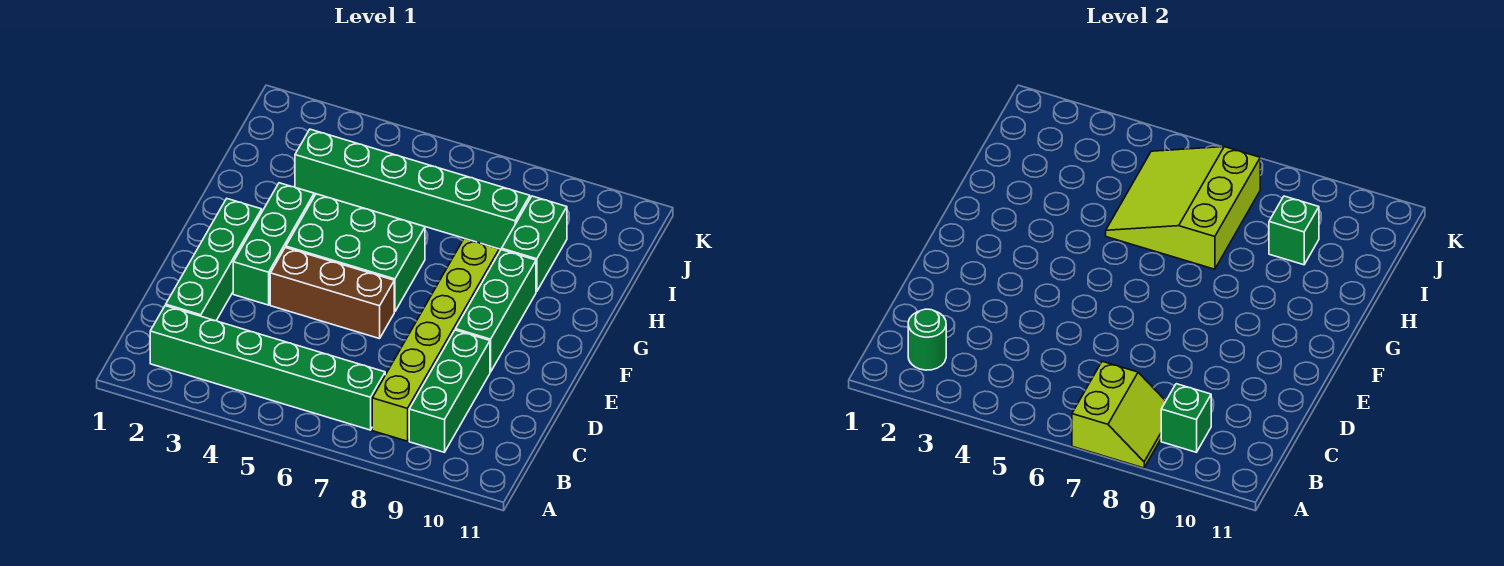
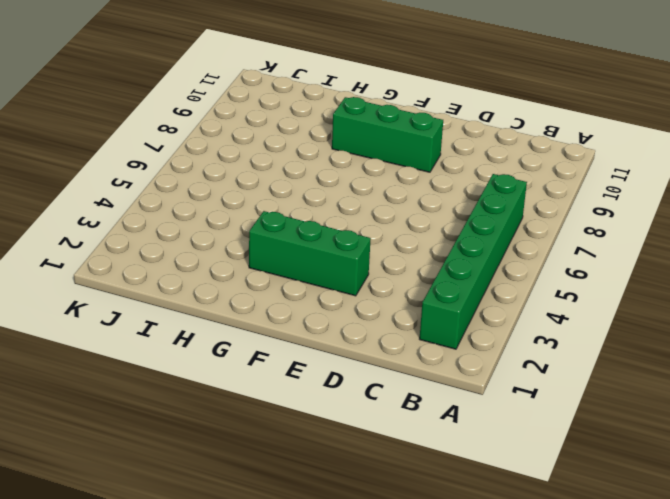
none -> lime brick B8:G8 level 1
none -> green brick B9:D9 level 1
none -> green brick C2:F2 level 1

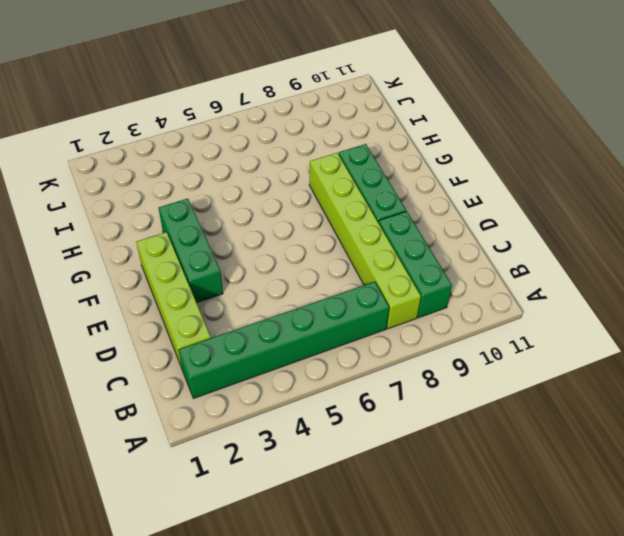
lime brick C2:F2 level 1 -> green brick C2:F2 level 1
none -> brown brick E4:E6 level 1
none -> green brick F4:G6 level 1
none -> green brick H9:I9 level 1

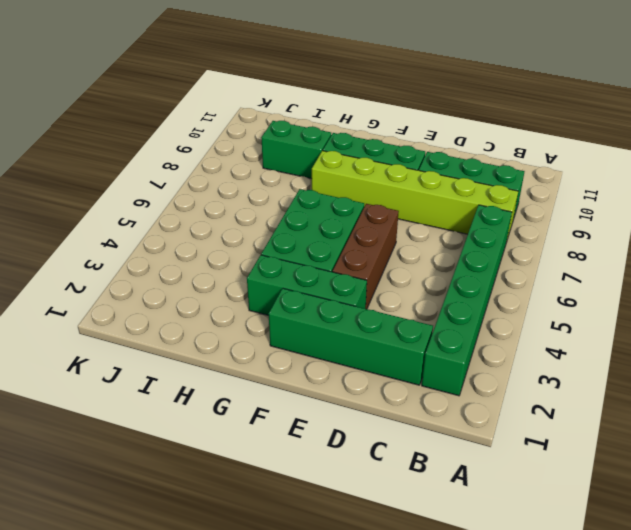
none -> green brick I3:I8 level 1
none -> lime slope A7:B8 level 2 top 7
none -> green round brick B2 level 2

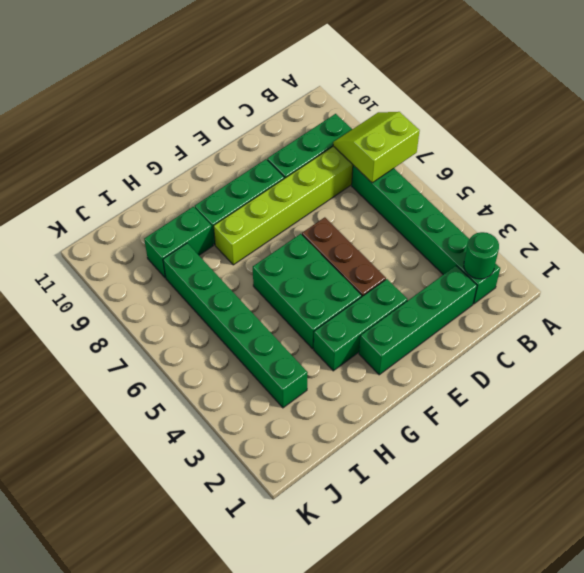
none -> green brick B9 level 2
none -> lime slope H5:J7 level 2 top 7
none -> green brick I9 level 2

